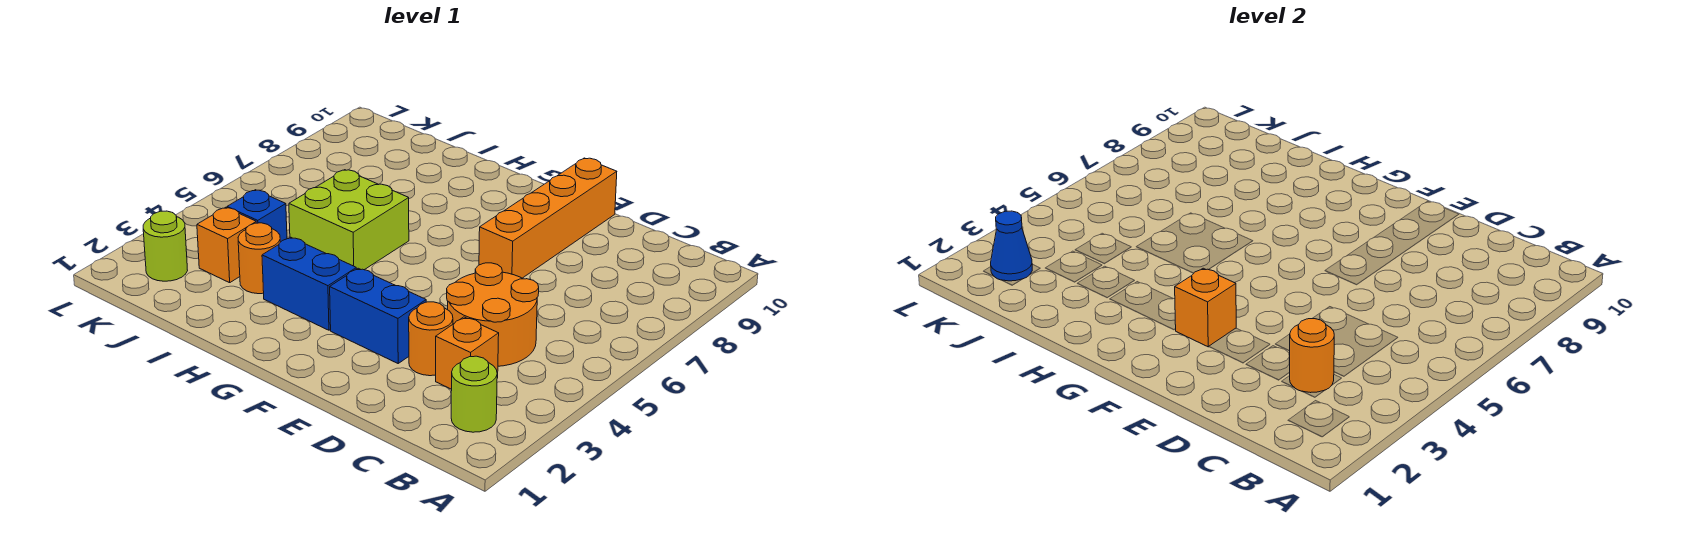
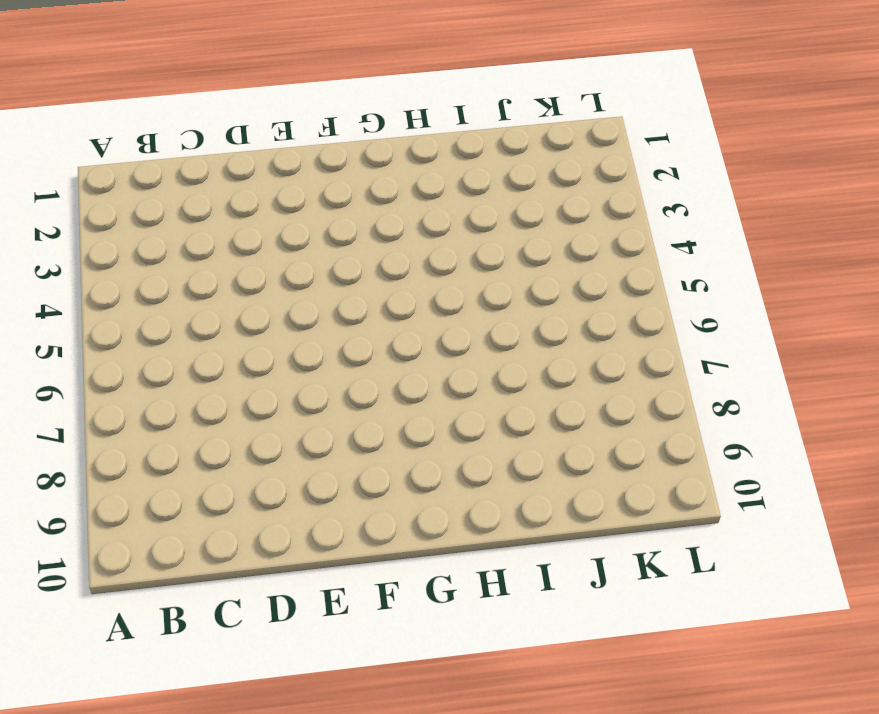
none -> lime round brick B2 level 1
none -> orange brick C3 level 1
none -> orange round brick C4:D5 level 1

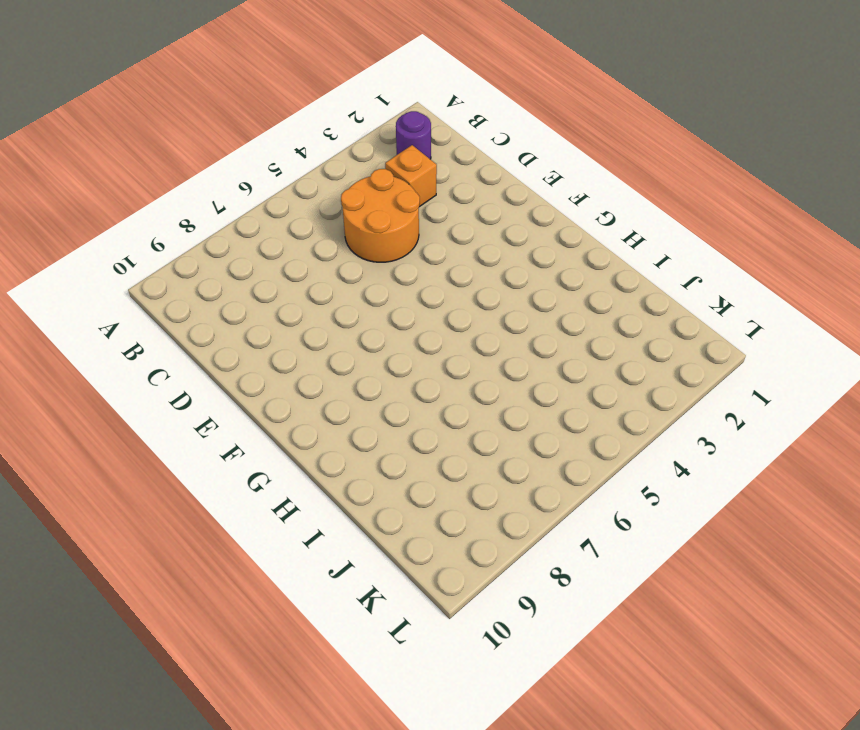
purple round brick B2 level 1 -> lime round brick B2 level 1
none -> orange round brick D3 level 1
none -> blue brick E3:F3 level 1
none -> orange brick E7:E10 level 1

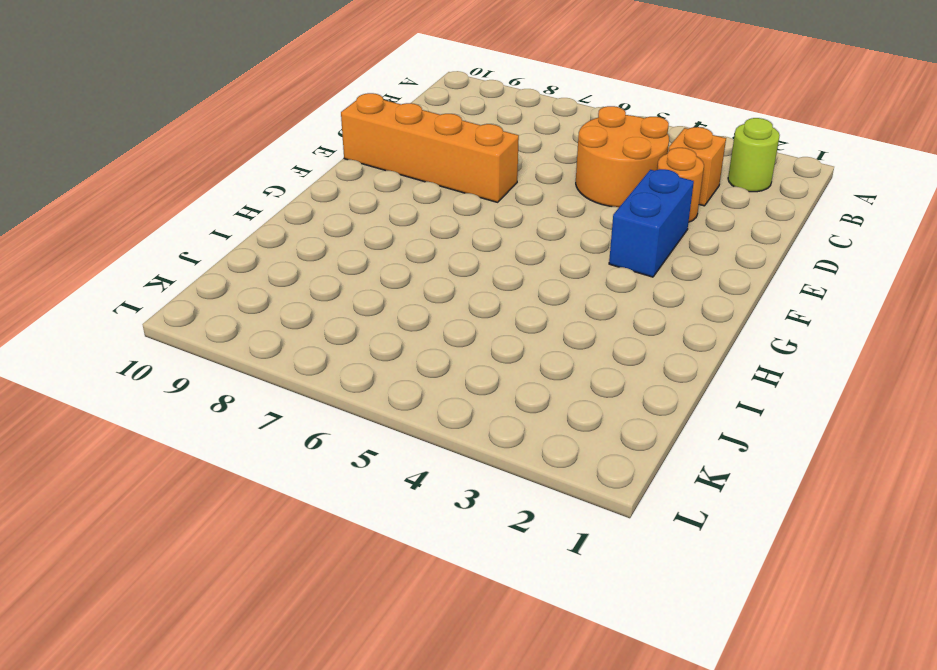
none -> blue brick G3:H3 level 1
none -> lime brick H5:I6 level 1
none -> orange round brick I3 level 1

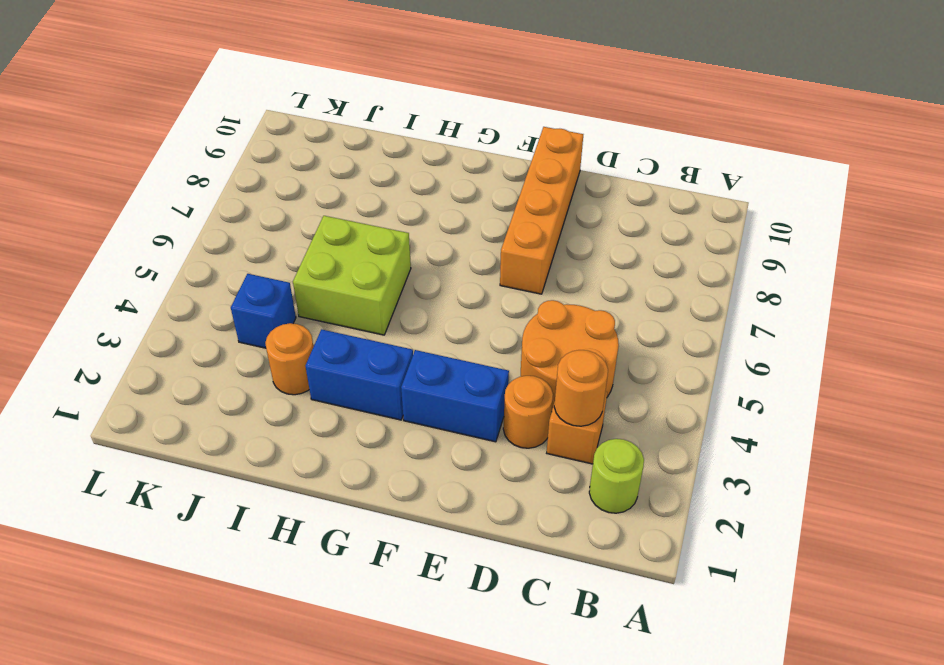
none -> orange brick J3 level 1
none -> lime round brick K2 level 1
none -> orange brick F3 level 2

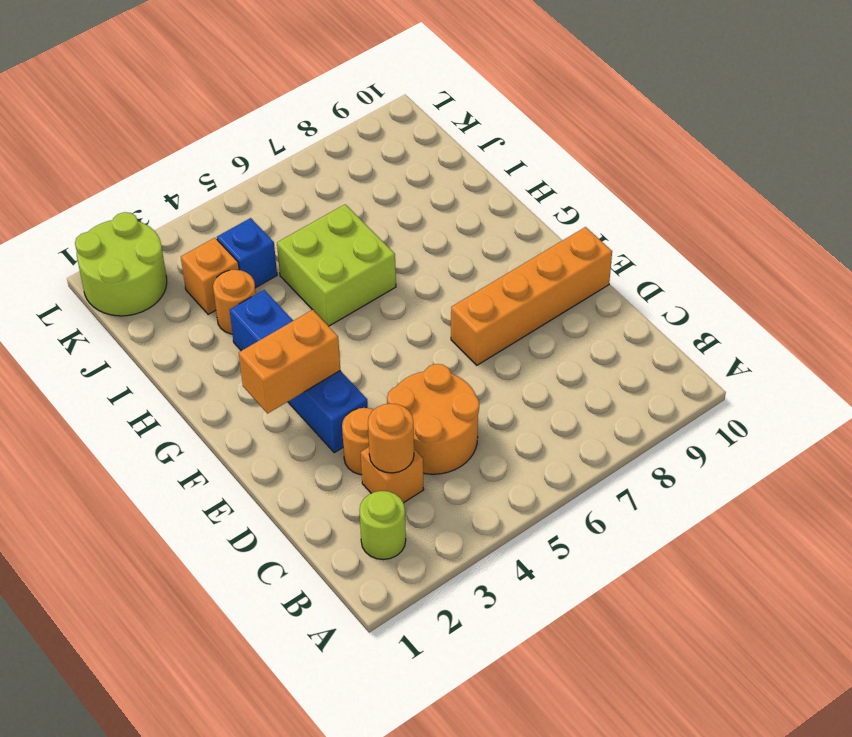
orange brick F2:F3 level 2 -> orange brick F3 level 2
lime round brick K1:L2 level 1 -> lime round brick K2 level 1
none -> blue cone K2 level 2

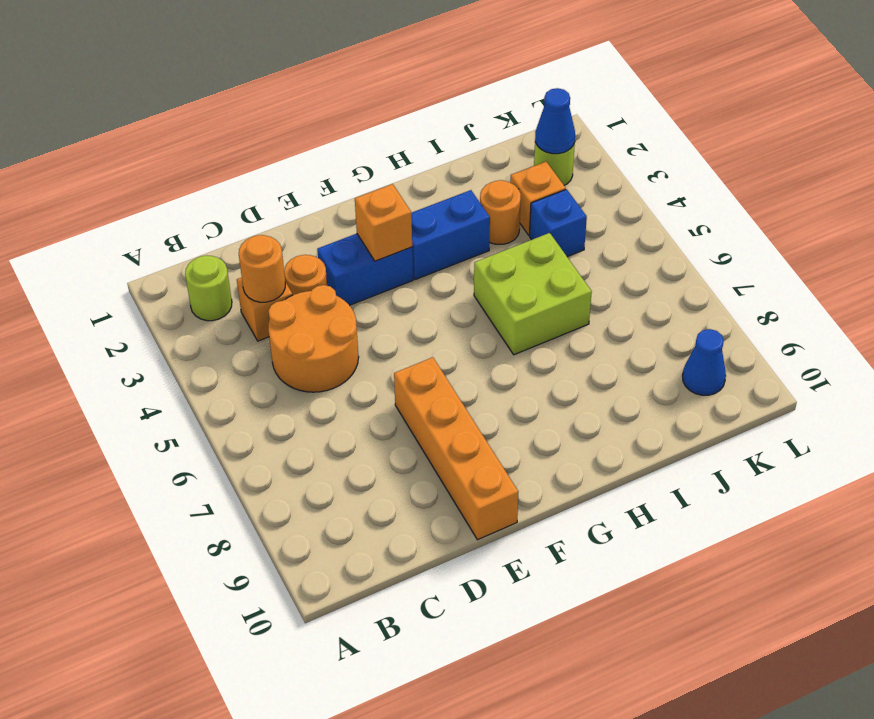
blue cone K9 level 1 -> none

